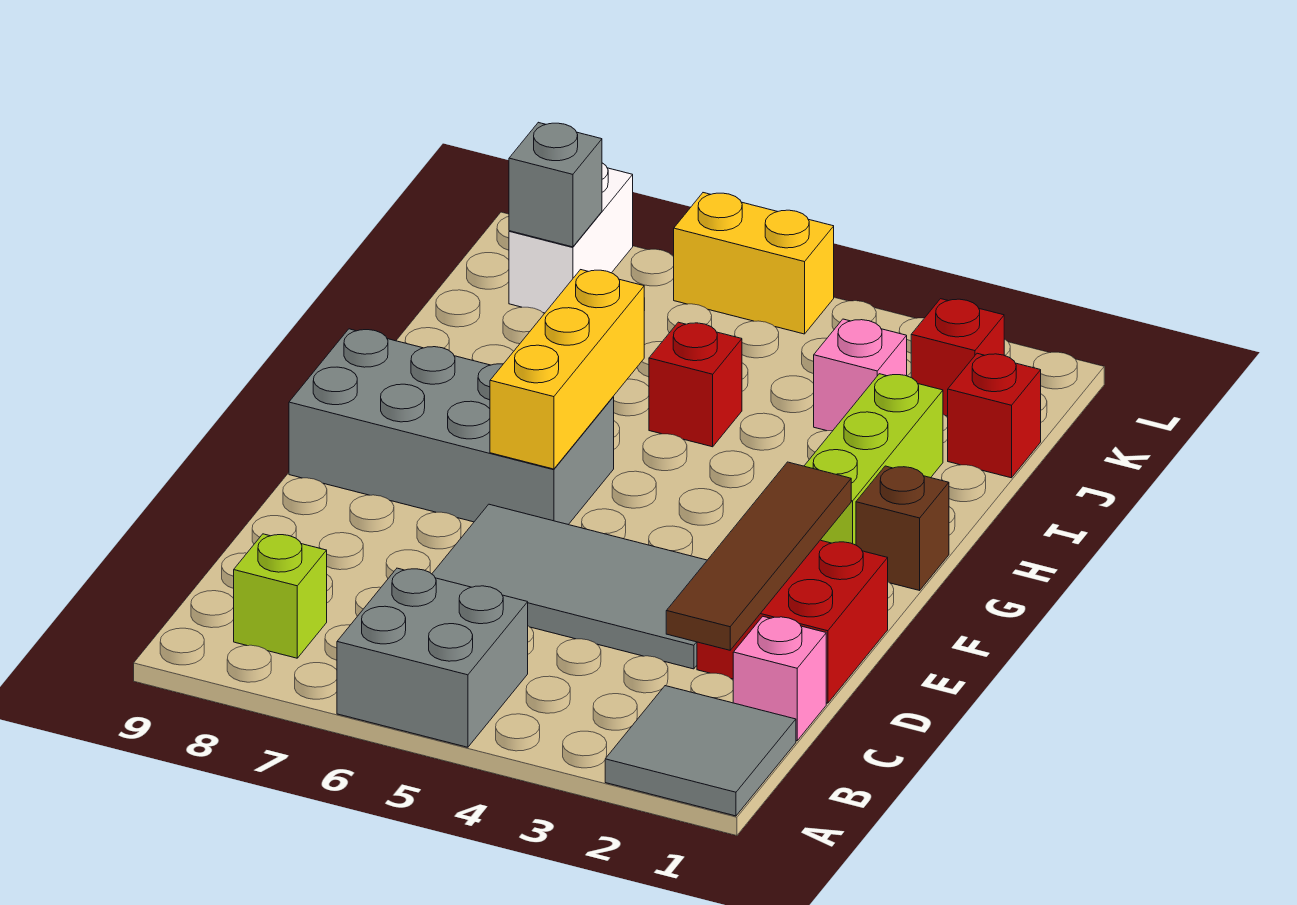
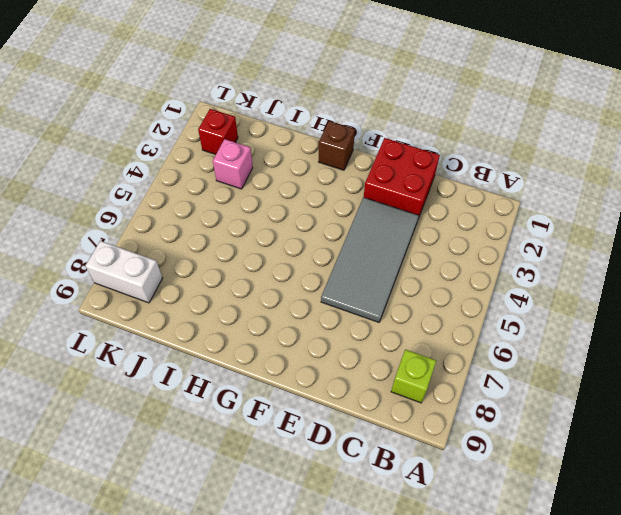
none -> grey tile A1:B2 level 1
none -> grey brick A5:B6 level 1
none -> pink brick C1 level 1

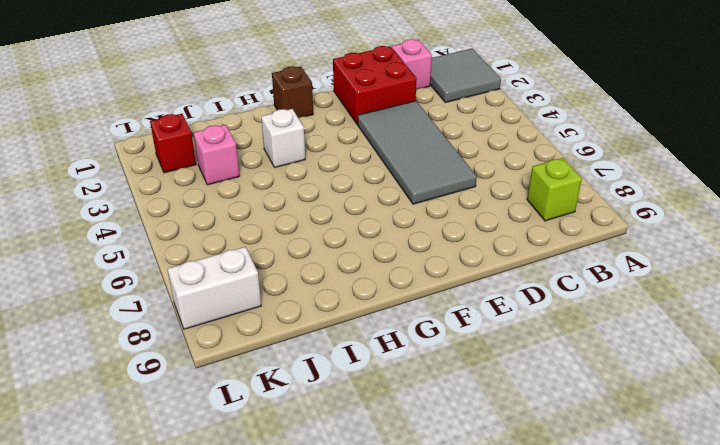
white brick H3 level 1 -> none
none -> grey brick A5:B6 level 1
none -> grey brick F6:G9 level 1
none -> lime brick G2:I2 level 1

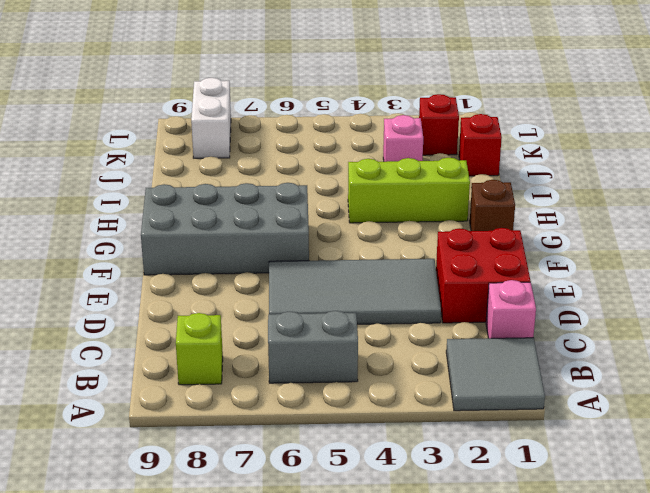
grey brick B5:B6 level 1 -> grey brick A5:B6 level 1
lime brick H2:H4 level 1 -> lime brick G2:I2 level 1
none -> red brick I5 level 1
none -> yellow brick L5:L6 level 1
none -> brown tile C2:F2 level 2

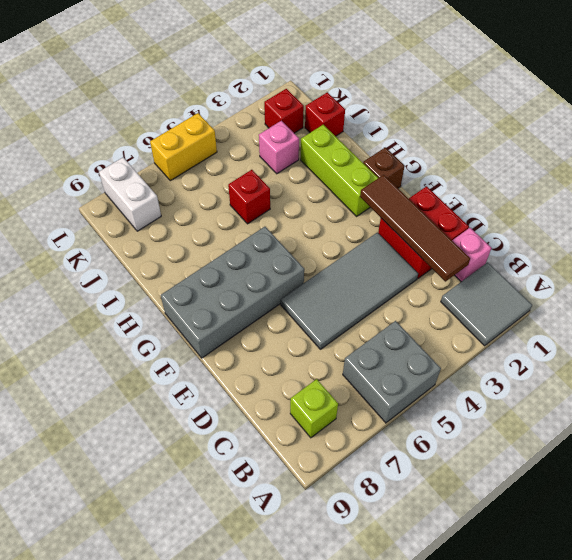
none -> yellow brick F6:H6 level 2
none -> grey brick K8 level 2

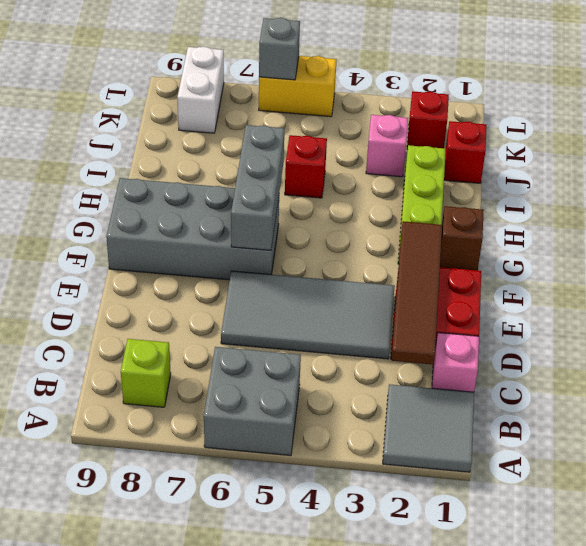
grey brick F6:H6 level 2 -> yellow brick F6:H6 level 2
grey brick L6 level 2 -> grey brick K8 level 2

